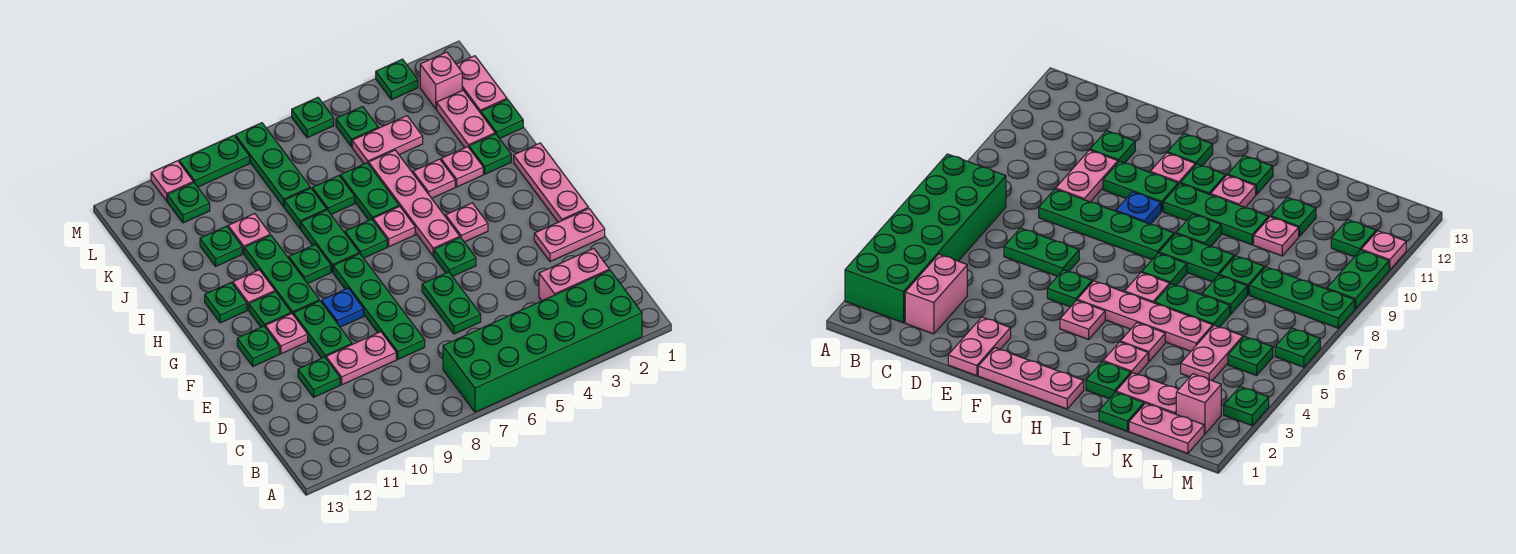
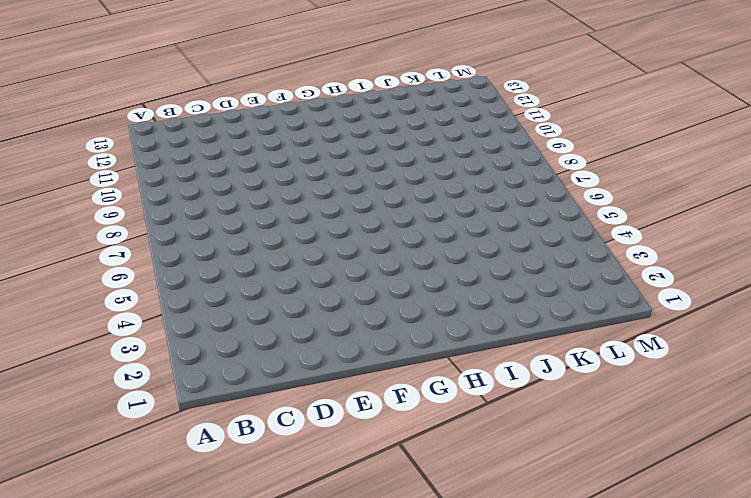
none -> green brick A2:B7 level 1
none -> pink brick C2:C3 level 1
none -> green plate D6:E6 level 1
none -> green plate D8:G8 level 1

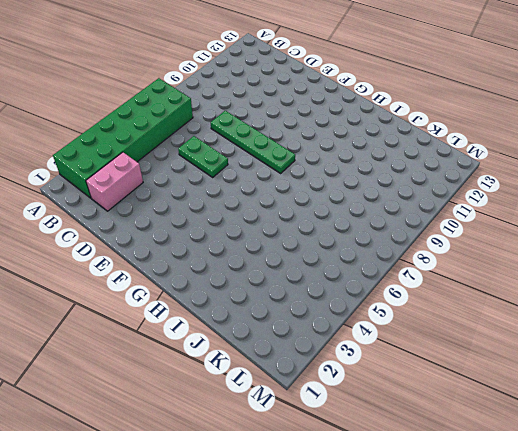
none -> pink plate D9:D10 level 1
none -> green plate D11 level 1
none -> pink plate E1:E2 level 1
none -> green plate E10:F10 level 1

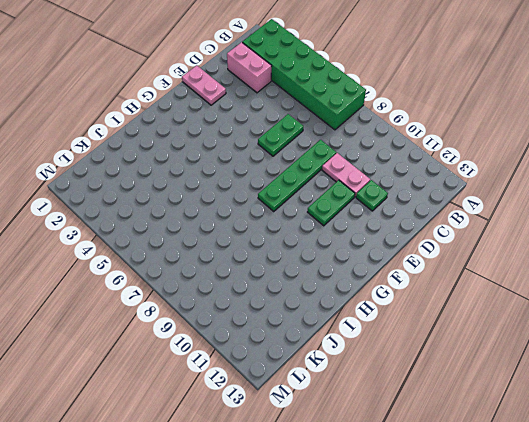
none -> pink plate F1:H1 level 1
none -> green plate F5 level 1
none -> blue plate F9 level 1
none -> pink plate F11 level 1

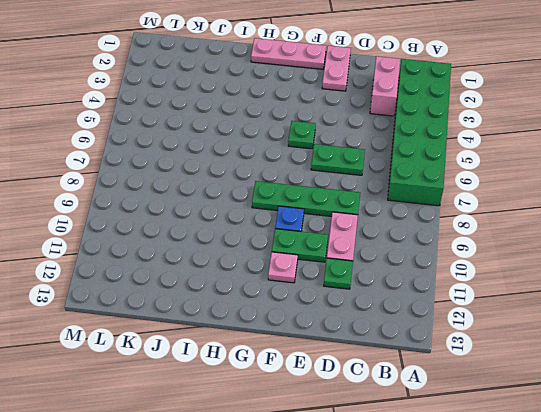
none -> green plate F12 level 1
none -> pink plate G4 level 1
none -> pink plate G5:J5 level 1
none -> green plate G10:I10 level 1

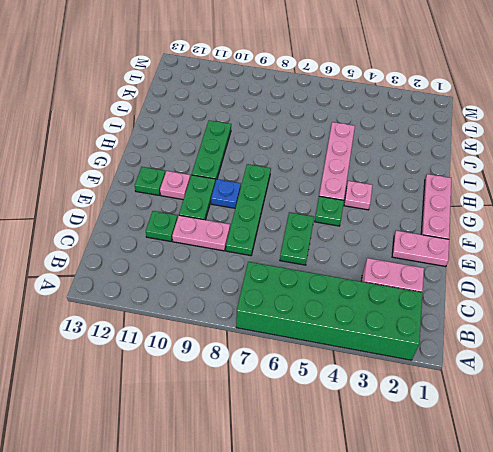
none -> green plate G11 level 1
none -> pink plate H6 level 1
none -> green plate H7 level 1
none -> green plate H8:I8 level 1

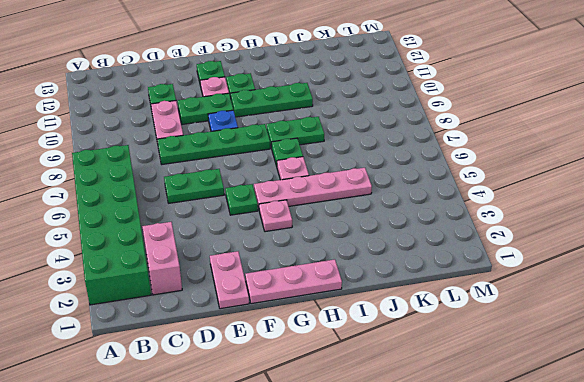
none -> green plate H9 level 1
none -> pink plate H11 level 1
none -> green plate H12 level 1
none -> green plate I2 level 1

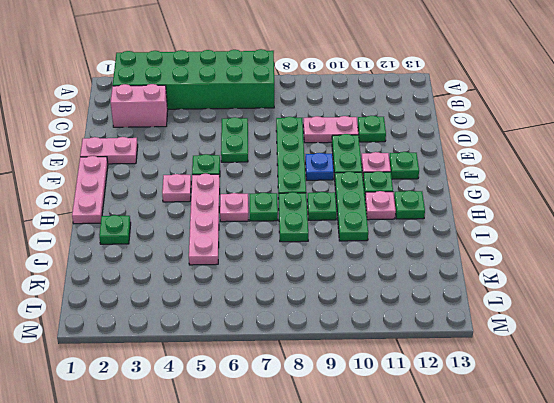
none -> pink plate I3 level 1
none -> pink plate I4 level 1
none -> green plate I6:J6 level 1
none -> green plate J1 level 1

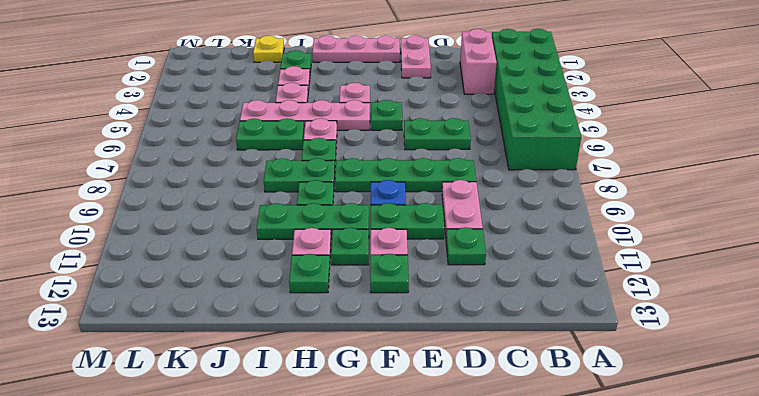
yellow plate J1 level 1 -> green plate J1 level 1
none -> pink plate J2:K2 level 1
none -> green plate J7 level 1
none -> green plate J8 level 1
none -> pink plate J10 level 1

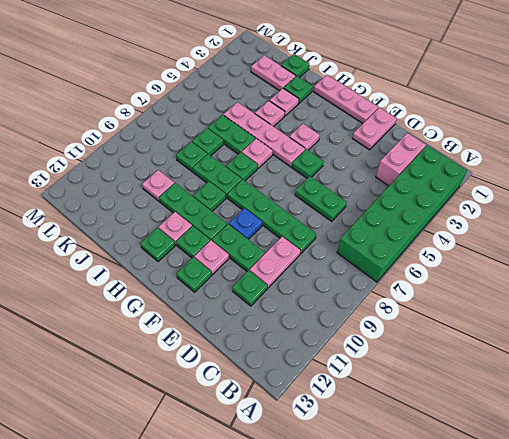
none -> green plate J11 level 1
none -> pink plate K1:L1 level 1
none -> pink plate K4:K5 level 1
none -> green plate K8:M8 level 1

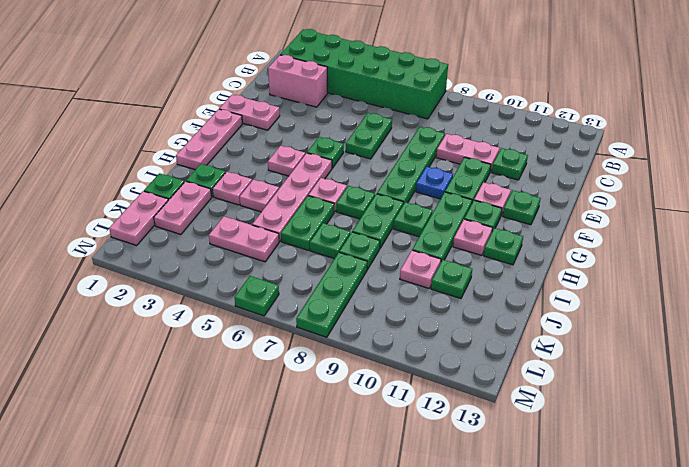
none -> pink brick L2 level 1
none -> green plate L5 level 1
none -> green plate L11 level 1
none -> green plate M3 level 1

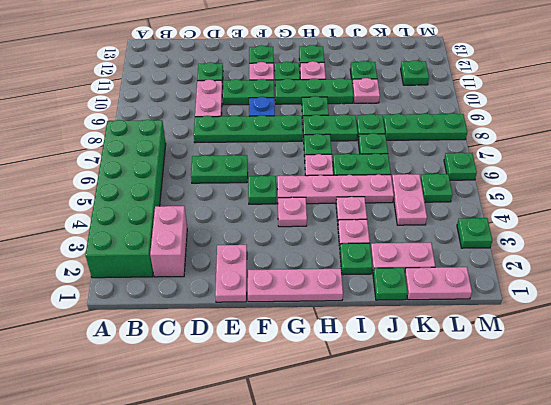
none -> pink brick L2 level 1
none -> green plate M9:M10 level 1
none -> pink plate M11 level 1

